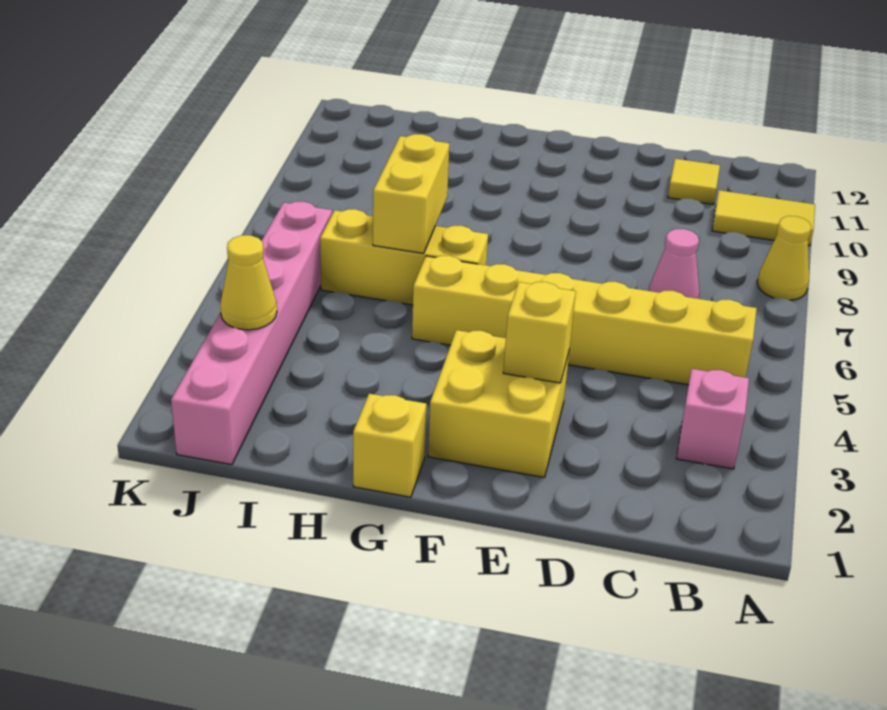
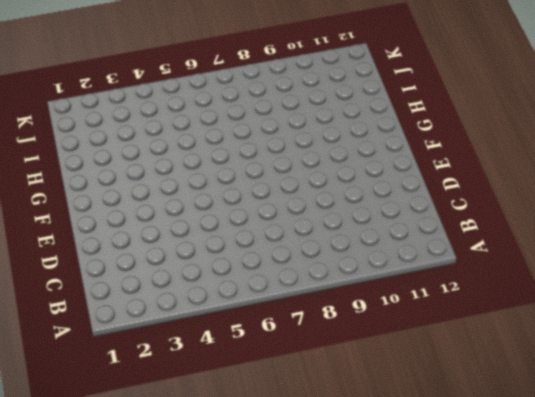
none -> yellow cone A8 level 1
none -> yellow tile A10:B10 level 1
none -> pink brick B3 level 1

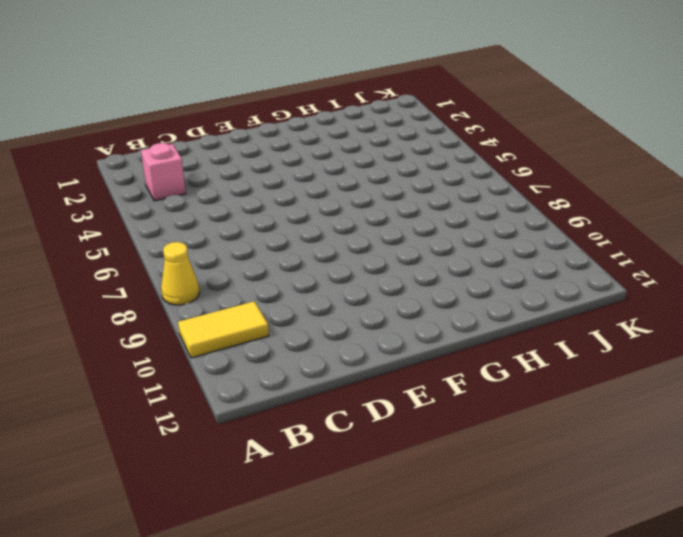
none -> yellow brick B5:G5 level 1
none -> pink cone C7 level 1
none -> yellow tile C11 level 1

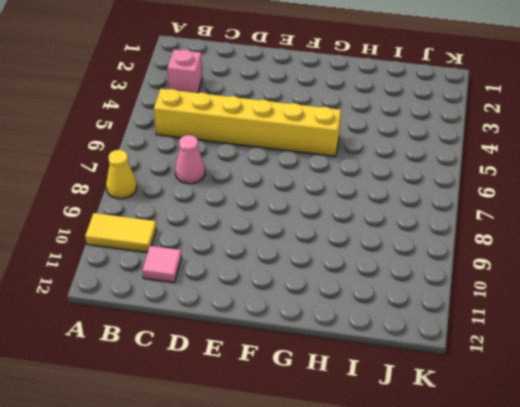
pink tile C11 level 1 -> yellow tile C11 level 1
none -> yellow brick E2:F3 level 1
none -> yellow brick G1 level 1
none -> yellow brick G6:I6 level 1

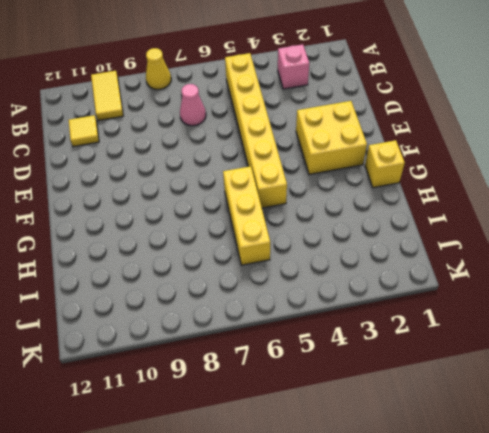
none -> pink brick J1:J6 level 1
none -> yellow brick E3 level 2
none -> yellow brick H6:H7 level 2

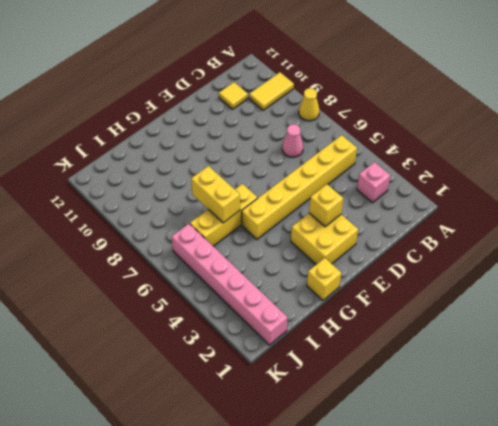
none -> yellow cone J3 level 2

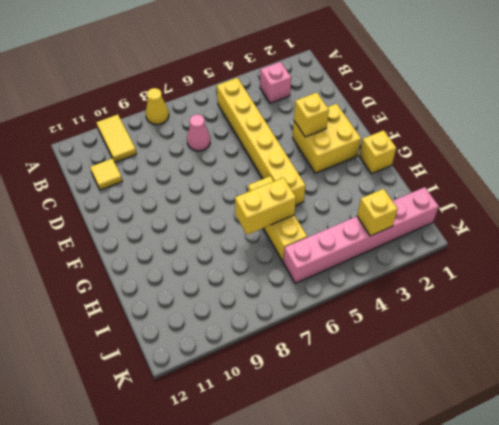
yellow brick J3 level 2 -> yellow cone J3 level 2

